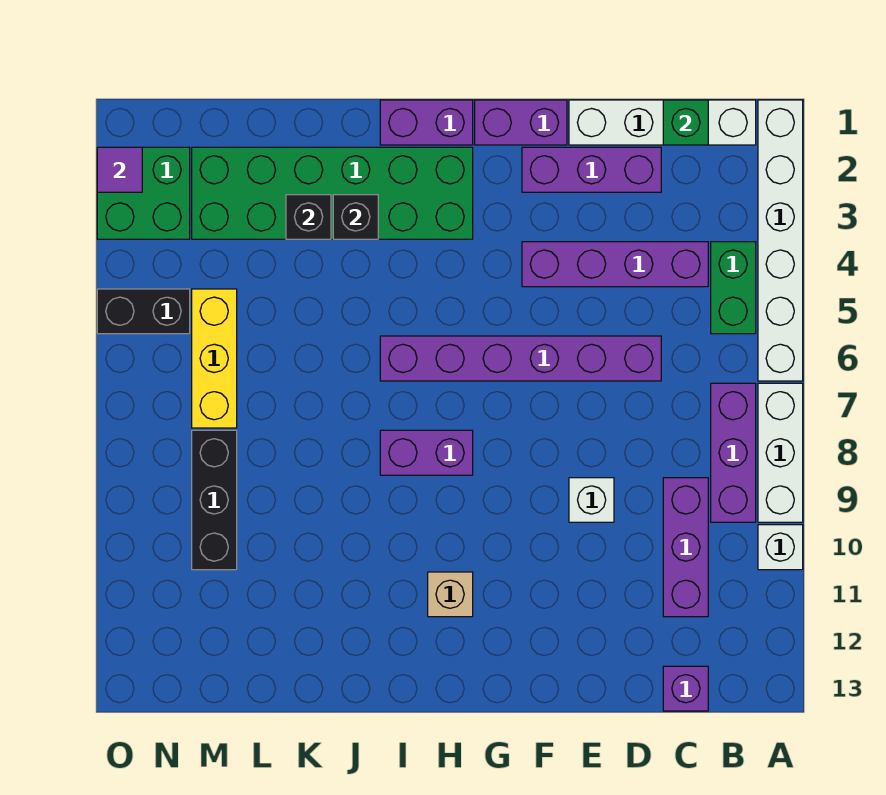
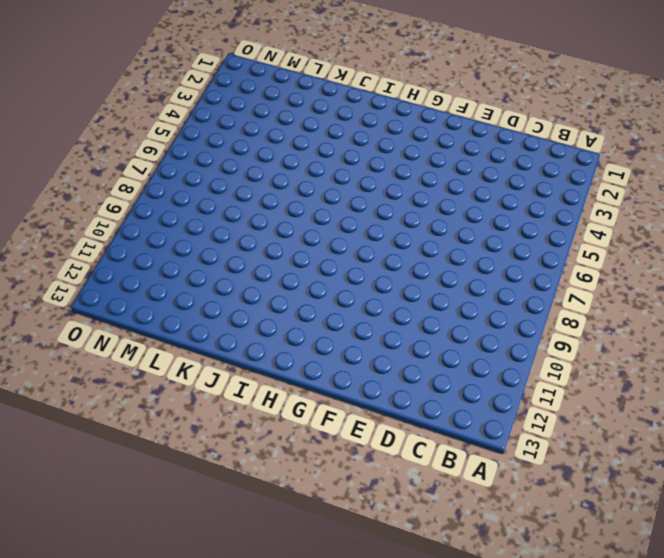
none -> white brick A1:A6 level 1
none -> white brick A7:A9 level 1
none -> white brick A10 level 1

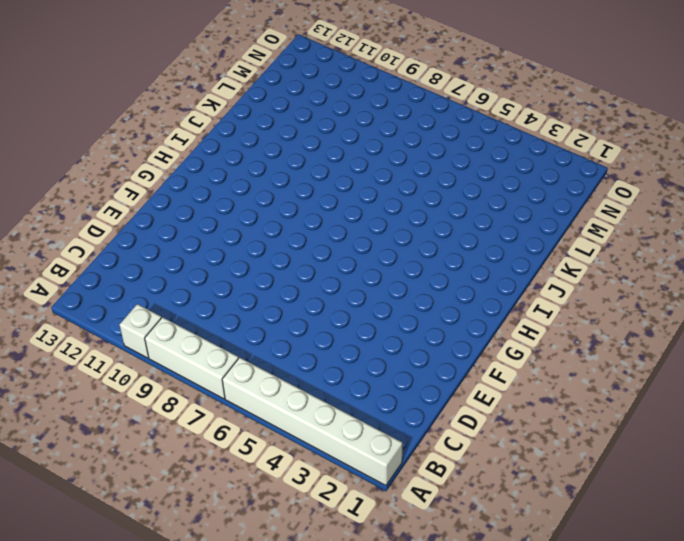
none -> white brick B1:E1 level 1
none -> green brick B4:B5 level 1
none -> purple brick B7:B9 level 1

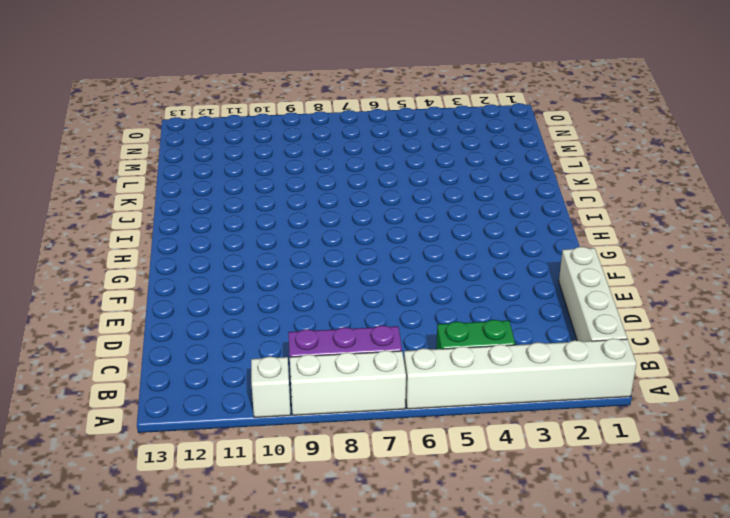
none -> purple brick C4:F4 level 1
none -> purple brick C9:C11 level 1
none -> purple brick C13 level 1

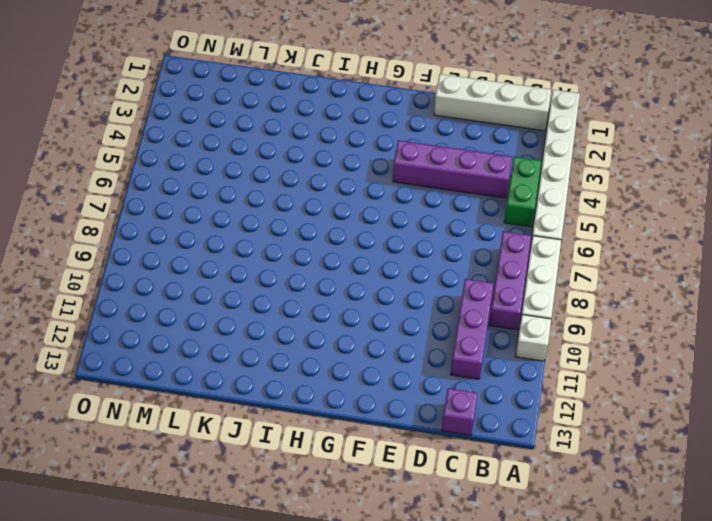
none -> purple brick D2:F2 level 1
none -> purple brick D6:I6 level 1
none -> white brick E9 level 1

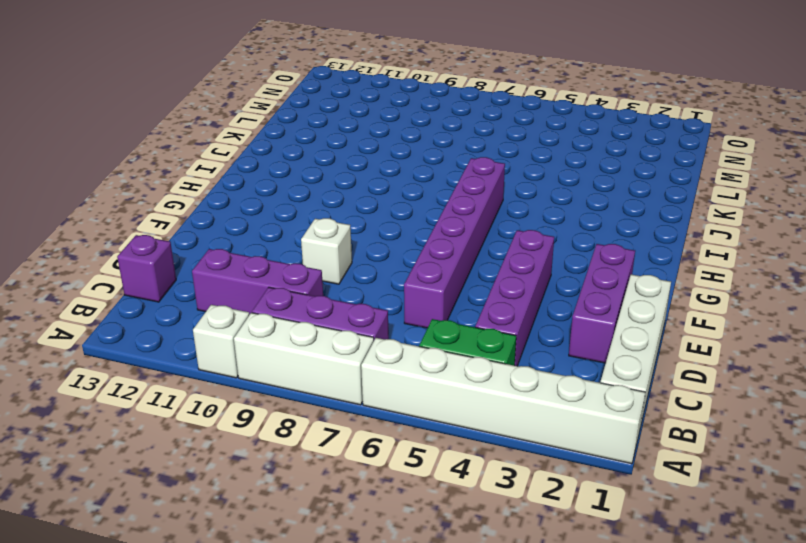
none -> purple brick F1:G1 level 1
none -> purple brick H1:I1 level 1
none -> green brick H2:M3 level 1

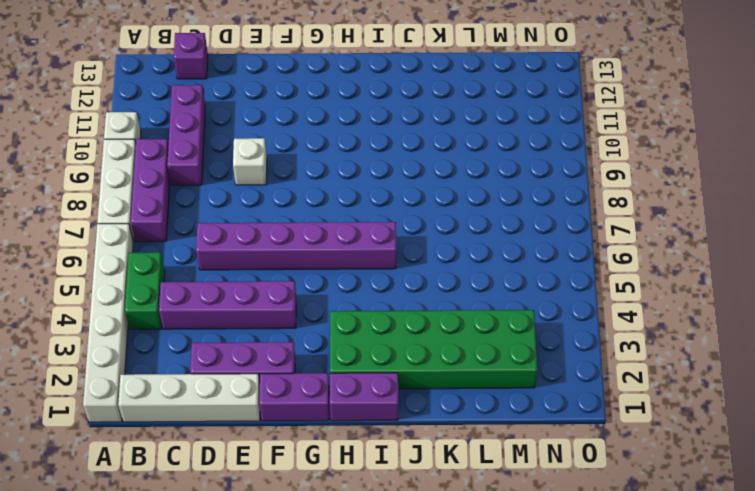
none -> purple brick H8:I8 level 1
none -> tan brick H11 level 1
none -> yellow brick M5:M7 level 1

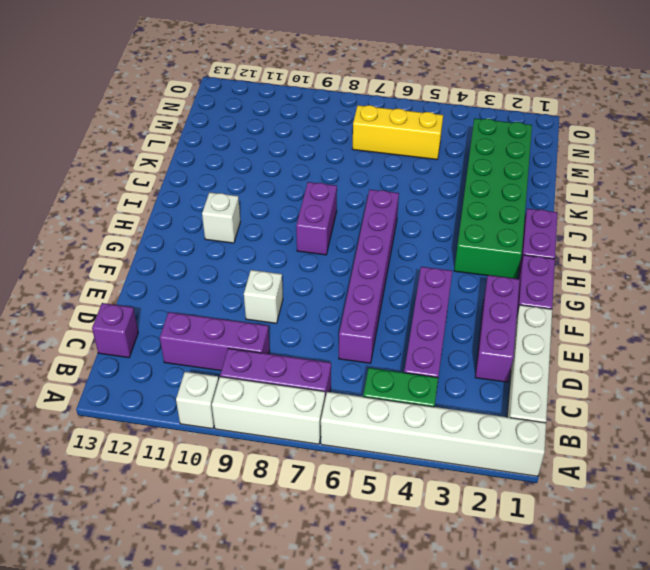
white brick H11 level 1 -> tan brick H11 level 1
none -> black brick M8:M10 level 1
none -> green brick N2:O3 level 1
none -> black brick N5:O5 level 1

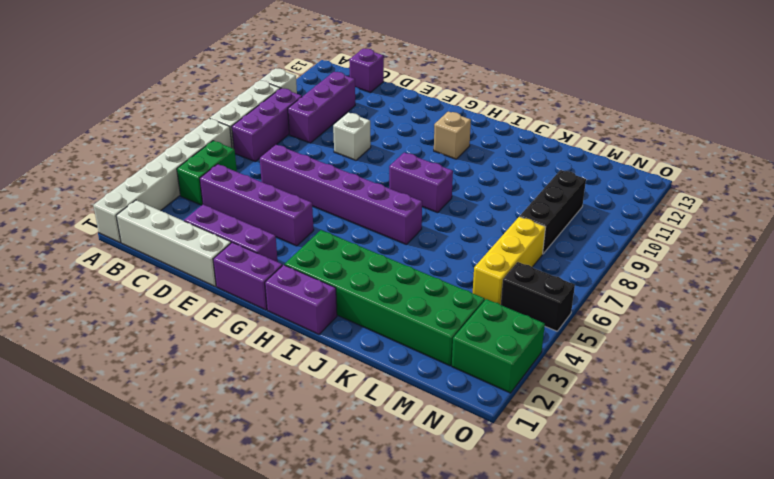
none -> green brick C1 level 2
none -> black brick J3 level 2
none -> black brick K3 level 2

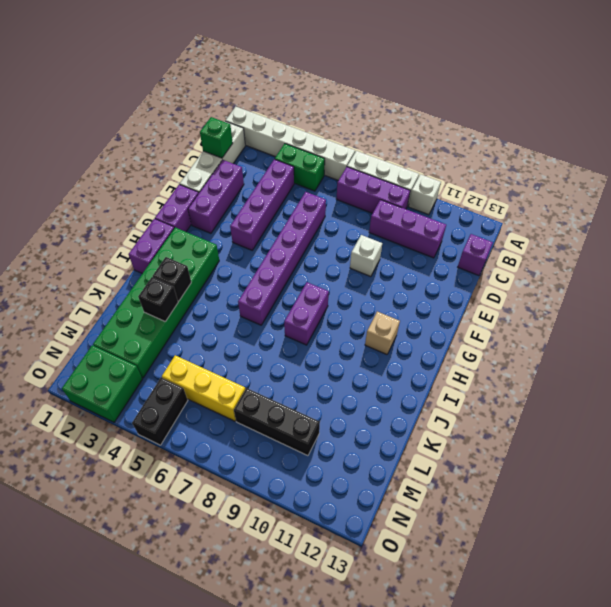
none -> purple tile O2 level 2

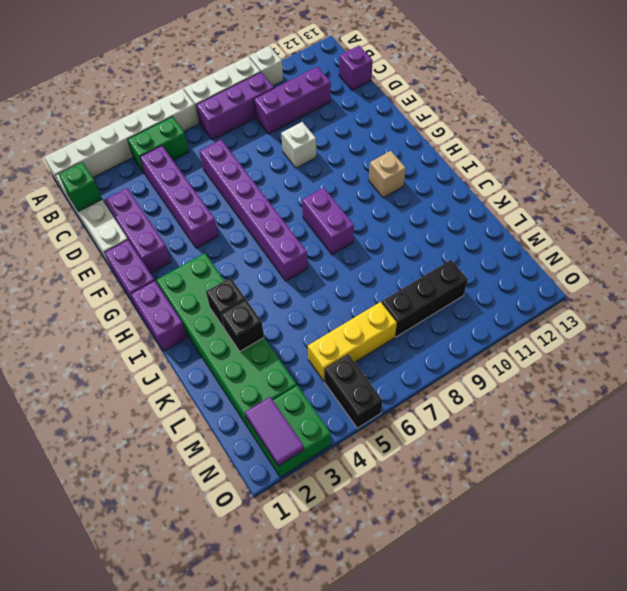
purple tile N2:O2 level 2 -> purple tile O2 level 2

